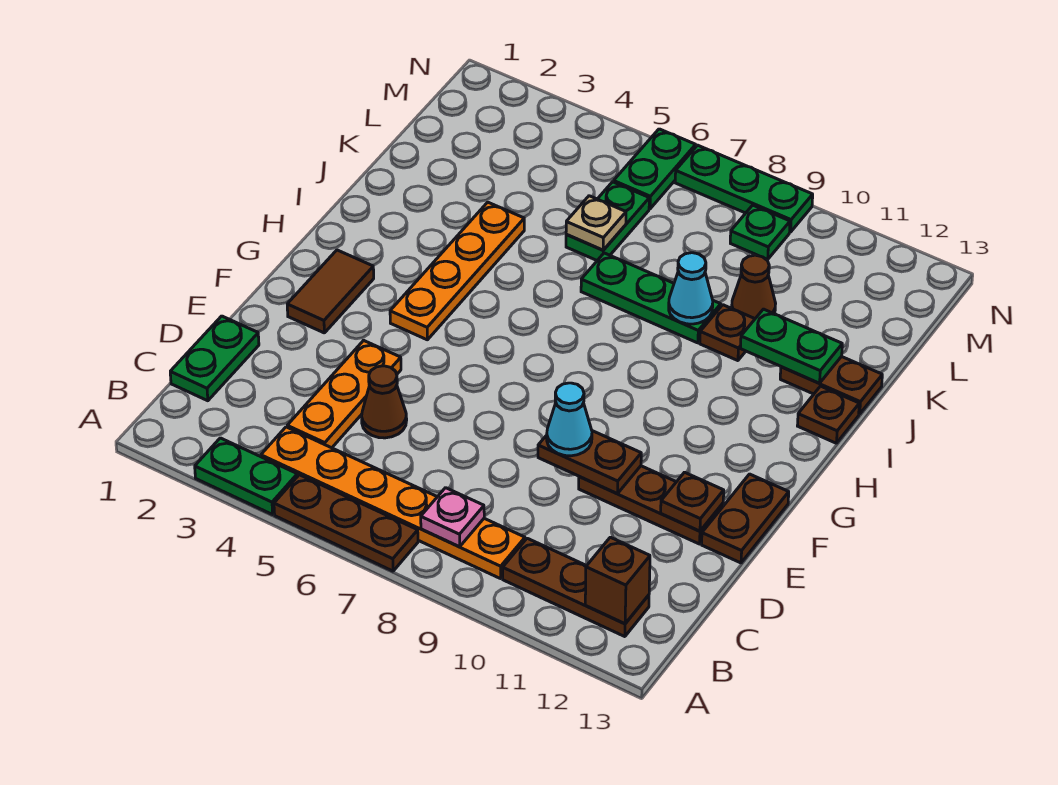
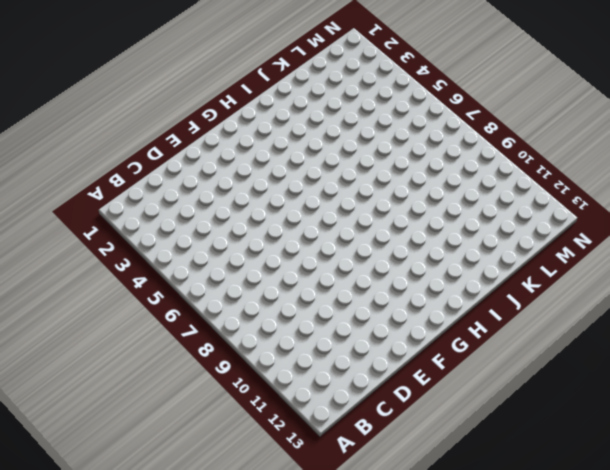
none -> green plate A3:A4 level 1
none -> brown plate A5:A7 level 1
none -> orange plate B4:B9 level 1

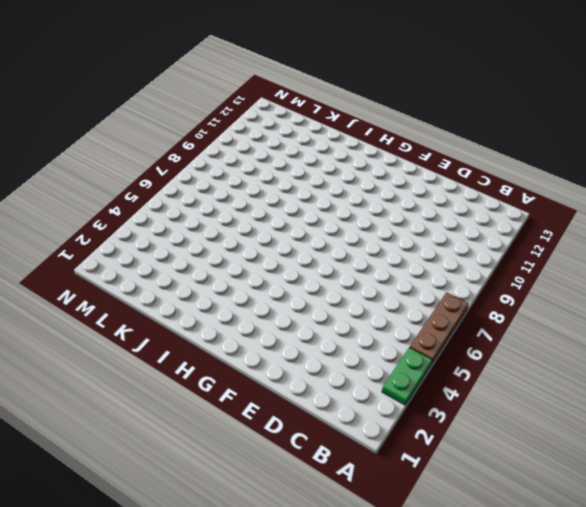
none -> orange plate B4:B9 level 1
none -> brown plate B10:B12 level 1
none -> green plate C1:D1 level 1

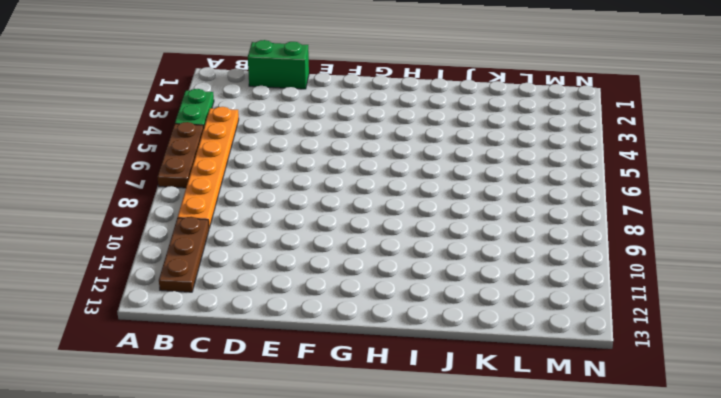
green brick C1:D1 level 1 -> green plate C1:D1 level 1
none -> orange plate C4:E4 level 1
none -> brown cone D5 level 1
none -> brown plate E10:E12 level 1

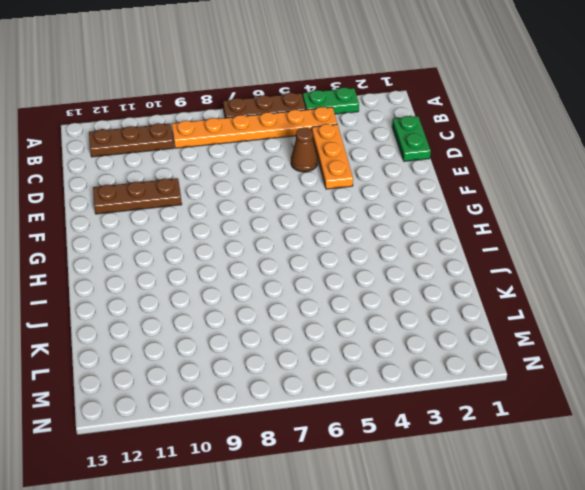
none -> brown plate E13:F13 level 1
none -> brown tile F2:G2 level 1
none -> orange plate G4:J4 level 1

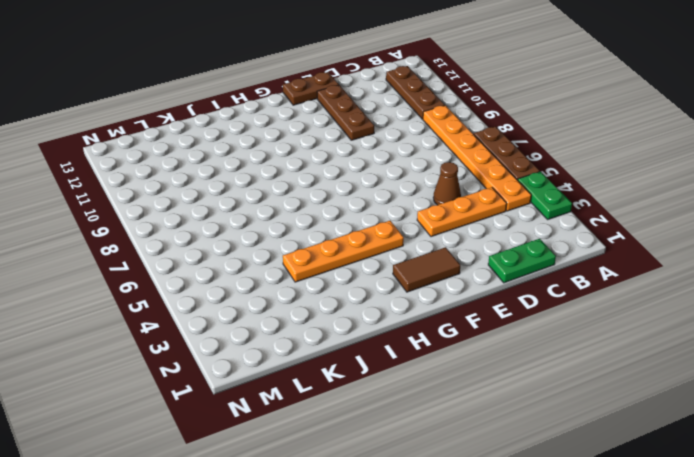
none -> brown plate I13 level 1
none -> green plate J7:J9 level 1
none -> brown plate J10 level 1

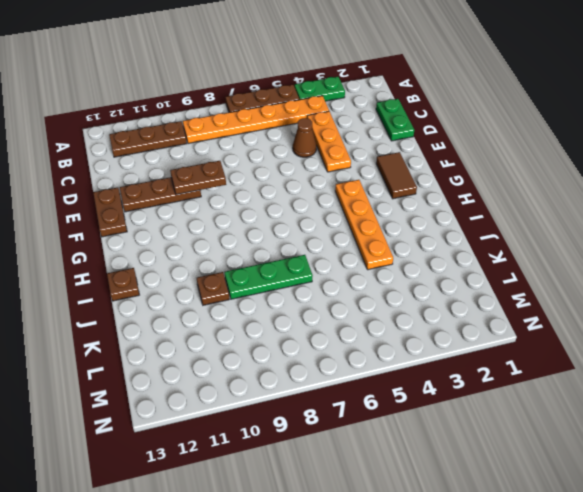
none -> brown plate J12:J13 level 1
none -> green plate K6:L6 level 1
none -> brown cone K10 level 1

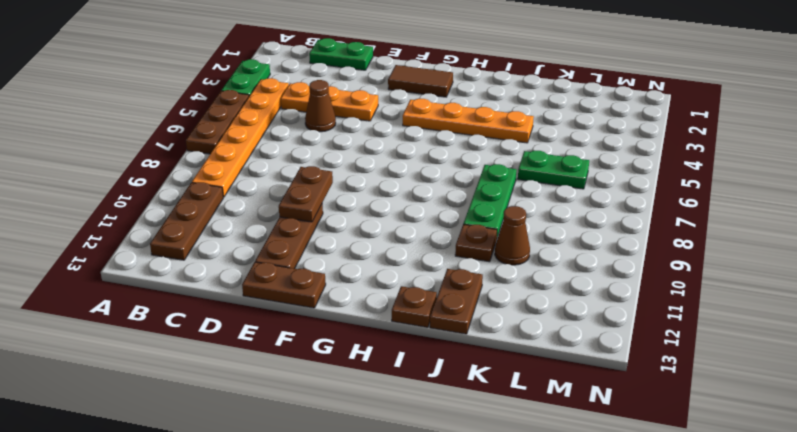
none -> green plate M6:N6 level 1
none -> green plate M9 level 1
none -> green plate N7:N9 level 1

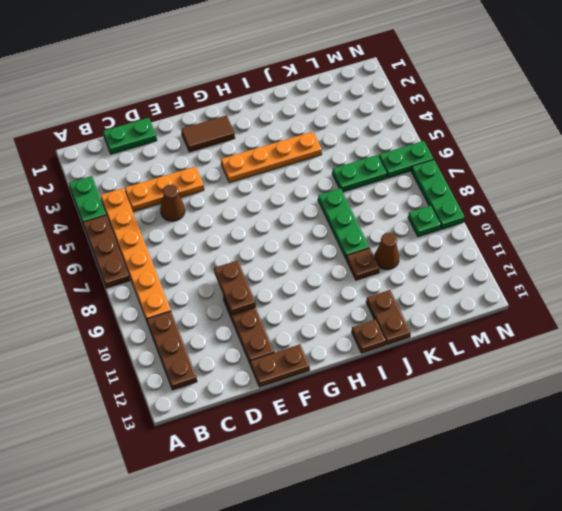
none -> pink plate B8 level 2
none -> brown brick B12 level 2
none -> brown plate E12 level 2

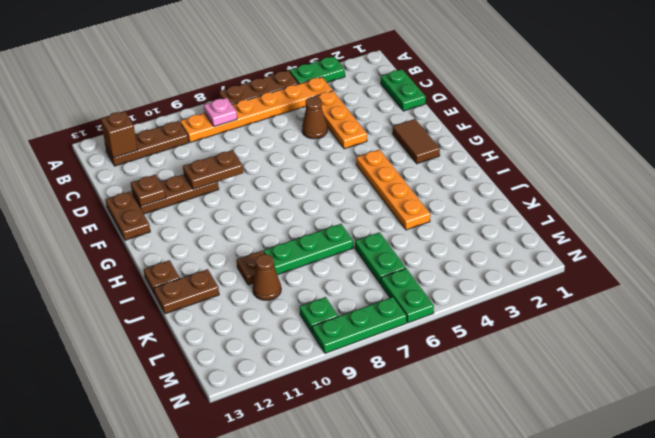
none -> cyan cone J9 level 2
none -> green plate J11:J12 level 2
none -> tan plate K6 level 2

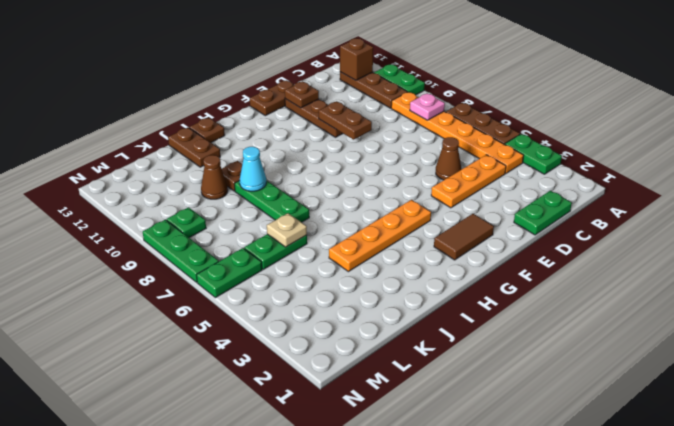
green plate A10:A11 level 1 -> green plate J11:J12 level 2
none -> cyan cone E9 level 3

